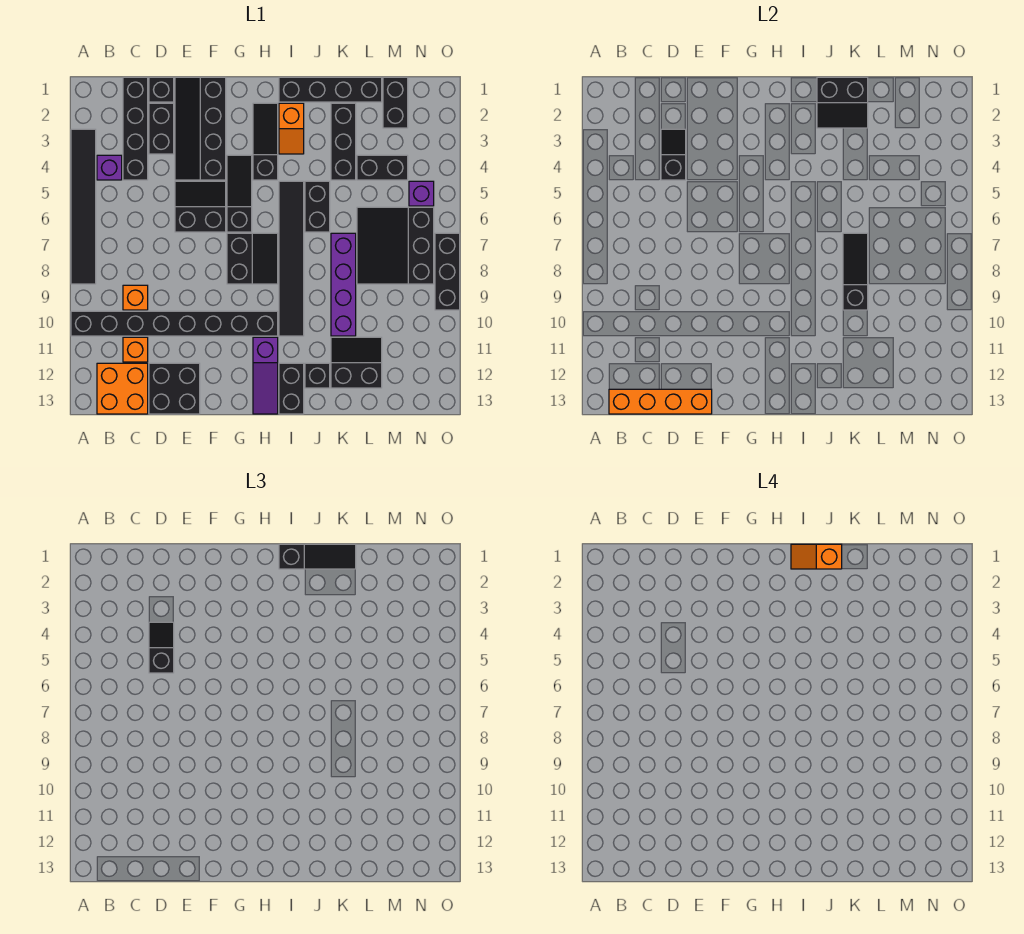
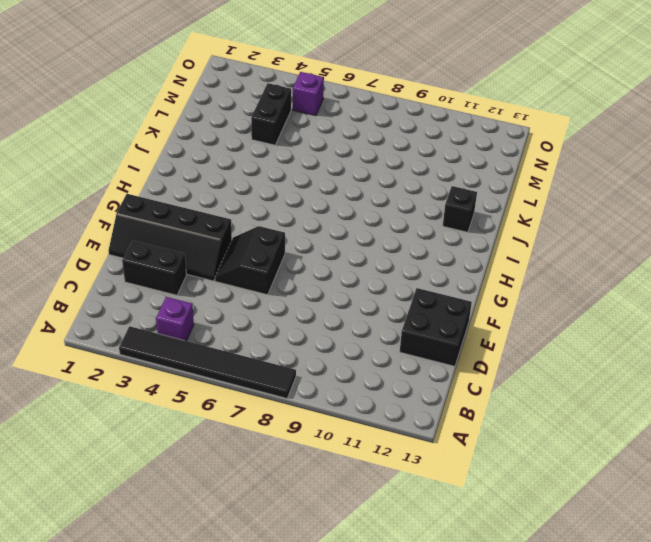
none -> black brick A10:H10 level 1
none -> orange brick B12:C13 level 1
none -> black brick C1:C4 level 1
none -> orange brick C9 level 1

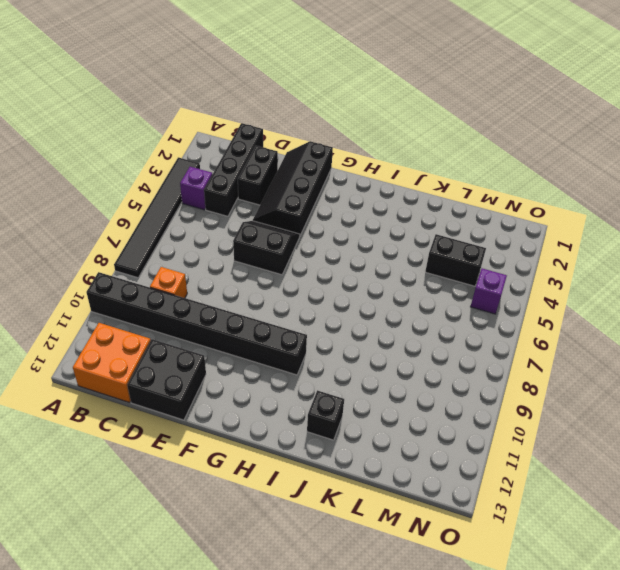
none -> orange brick C11 level 1
none -> black brick D1 level 1
none -> black slope G4:G6 level 1 top 6
none -> black slope G7:H8 level 1 top G

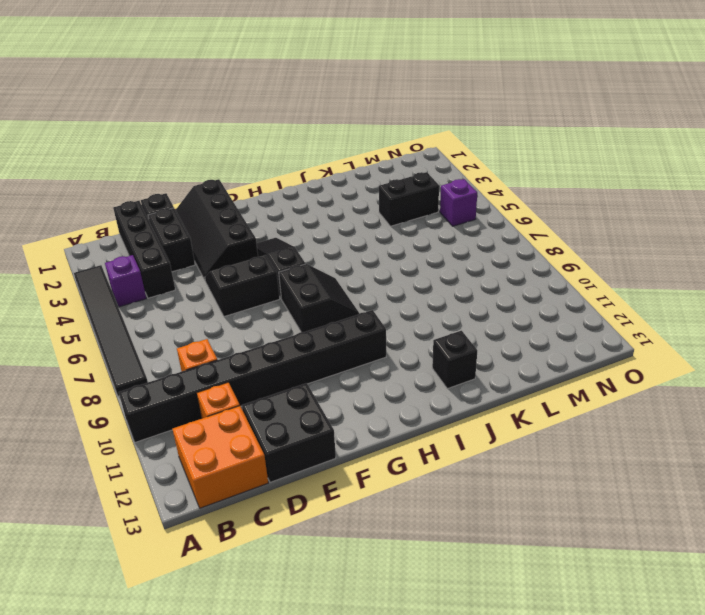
none -> black slope H2:H4 level 1 top 4
none -> purple slope H11:H13 level 1 top 11
none -> black brick I1:L1 level 1
none -> orange slope I2:I3 level 1 top 2

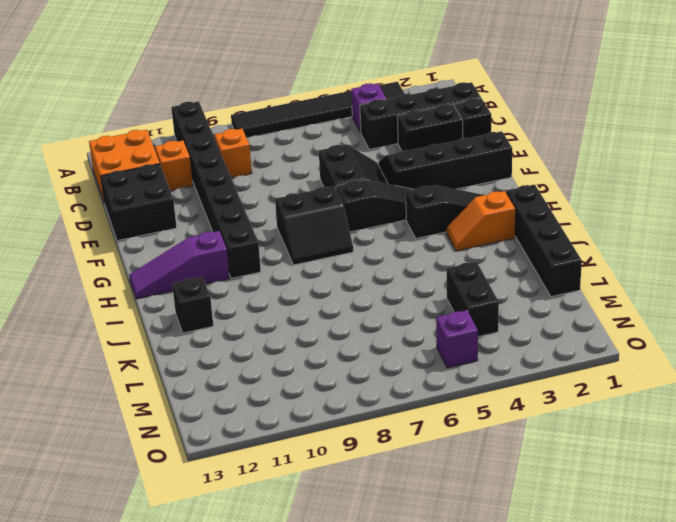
none -> black tile I5:I10 level 1
none -> black brick I12:I13 level 1
none -> black brick J5:J6 level 1
none -> black brick K2:K4 level 1

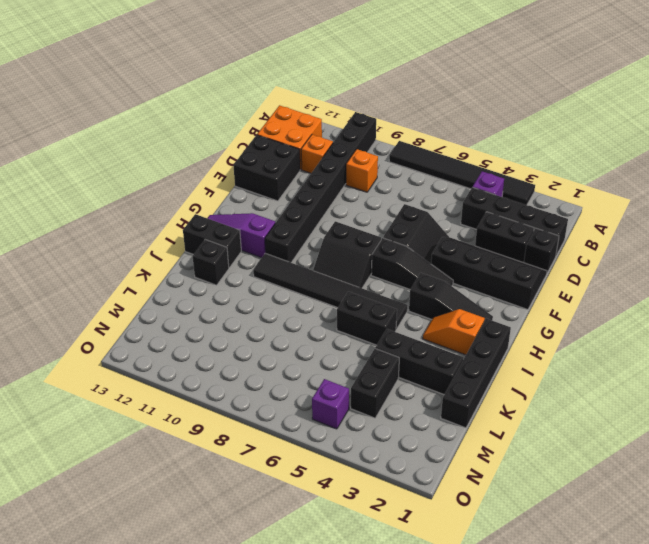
none -> purple brick K7:K10 level 1
none -> black slope K11:L12 level 1 top 12
none -> black slope L6:N8 level 1 top N
none -> black brick M1:M2 level 1

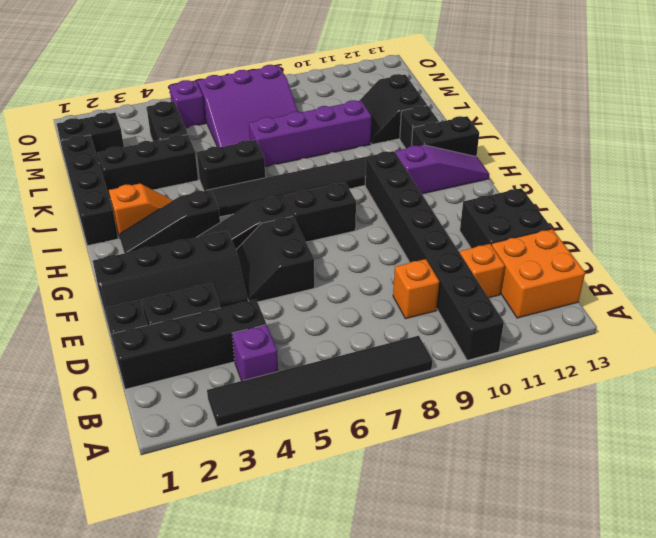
purple slope L6:N8 level 1 top N -> black slope L6:N8 level 1 top N
none -> black brick O7:O9 level 1
none -> orange brick B13:E13 level 2
none -> black slope D3:D4 level 2 top 4
none -> black slope J1:K2 level 2 top 1

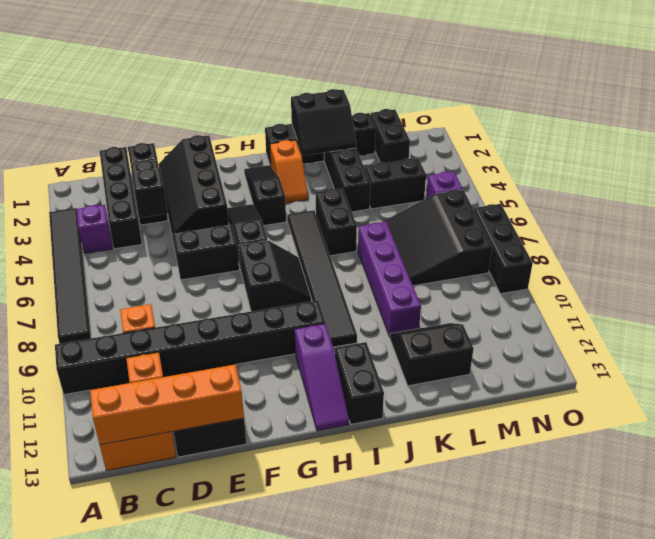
none -> black brick J12 level 1
none -> black slope K7:K9 level 2 top 9
none -> black slope D4:D5 level 3 top 5
none -> black slope I1:K1 level 3 top I

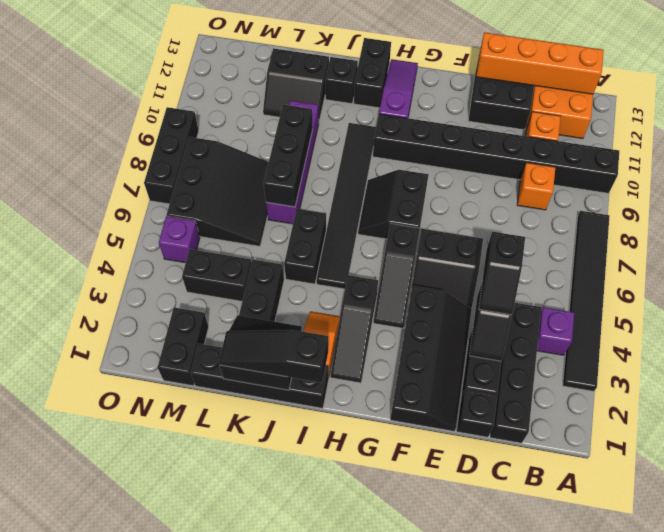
black brick K7:K9 level 2 -> black slope K7:K9 level 2 top 9
none -> orange slope I1:J1 level 4 top J

